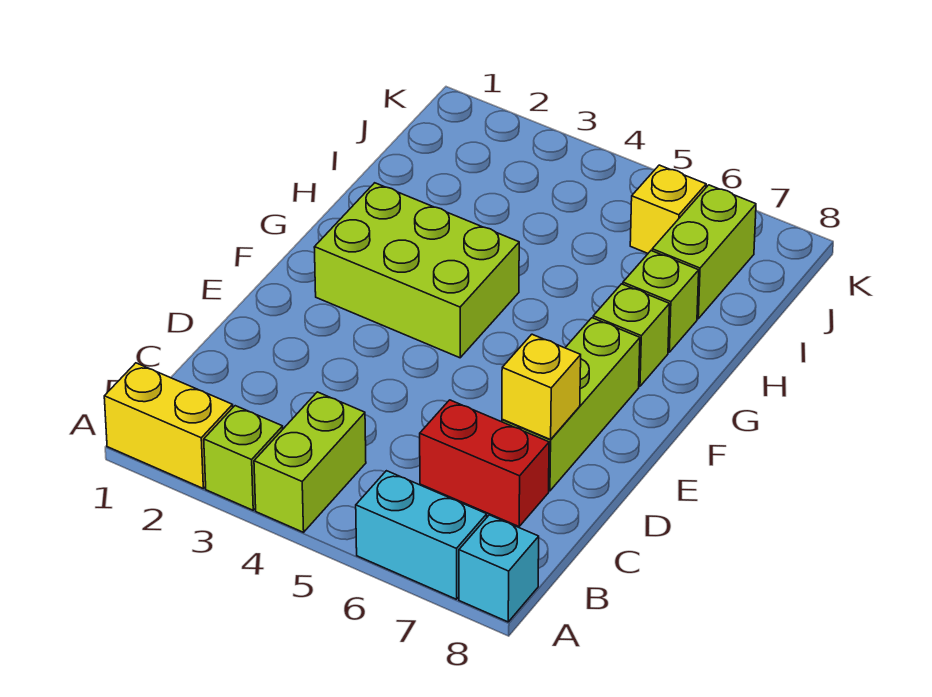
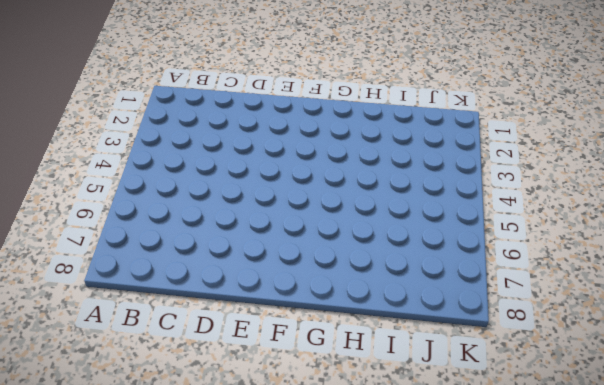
none -> yellow brick A1:A2 level 1
none -> lime brick A3 level 1
none -> lime brick A4:B4 level 1

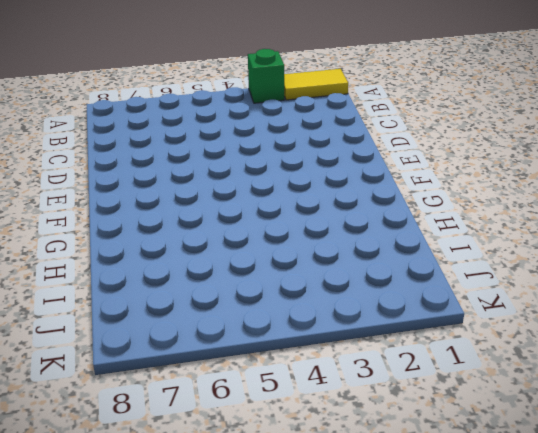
yellow tile A1:A2 level 1 -> yellow brick A1:A2 level 1
green brick A3 level 1 -> lime brick A3 level 1
none -> lime brick A4:B4 level 1
none -> cyan brick A6:A7 level 1
none -> cyan brick A8 level 1

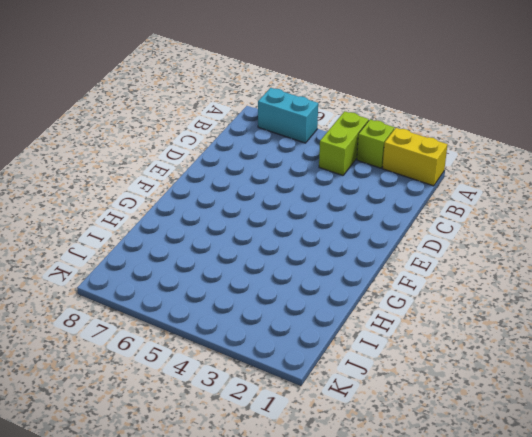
none -> cyan brick A8 level 1
none -> red brick C6:C7 level 1
none -> lime brick D7:F7 level 1

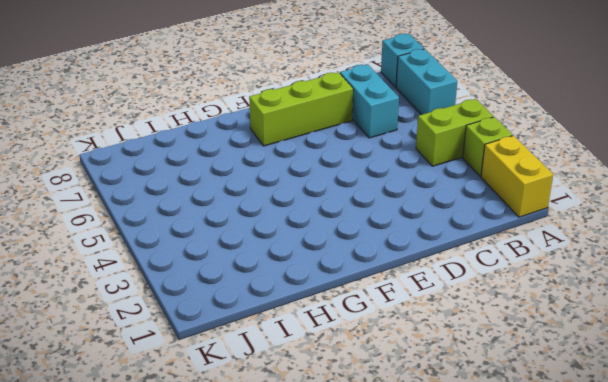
cyan brick C6:C7 level 1 -> red brick C6:C7 level 1
none -> lime brick F2:G4 level 1
none -> lime brick G7 level 1
none -> lime brick H7 level 1

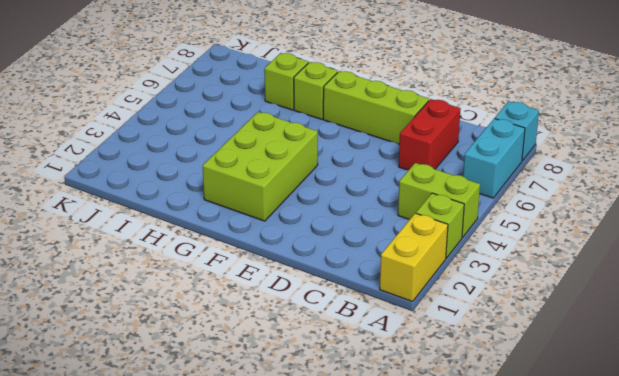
none -> lime brick I7:J7 level 1
none -> yellow brick J6 level 1
none -> yellow brick D7 level 2

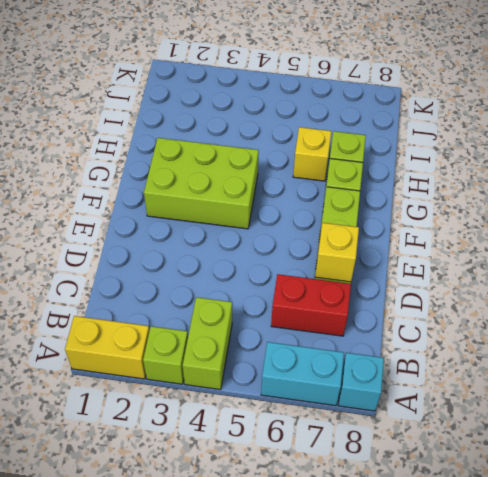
yellow brick H6 level 1 -> yellow brick J6 level 1
none -> lime brick I7:J7 level 1

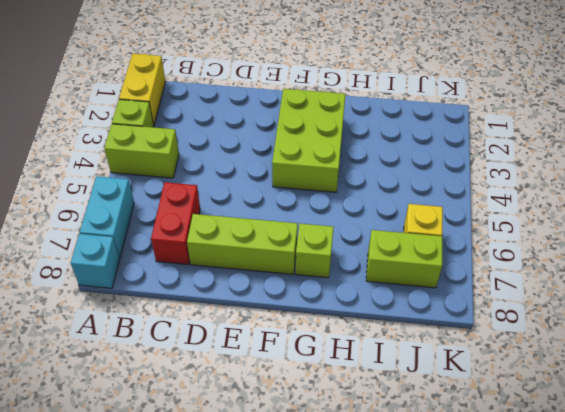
none -> lime brick H7 level 1
none -> yellow brick D7 level 2

